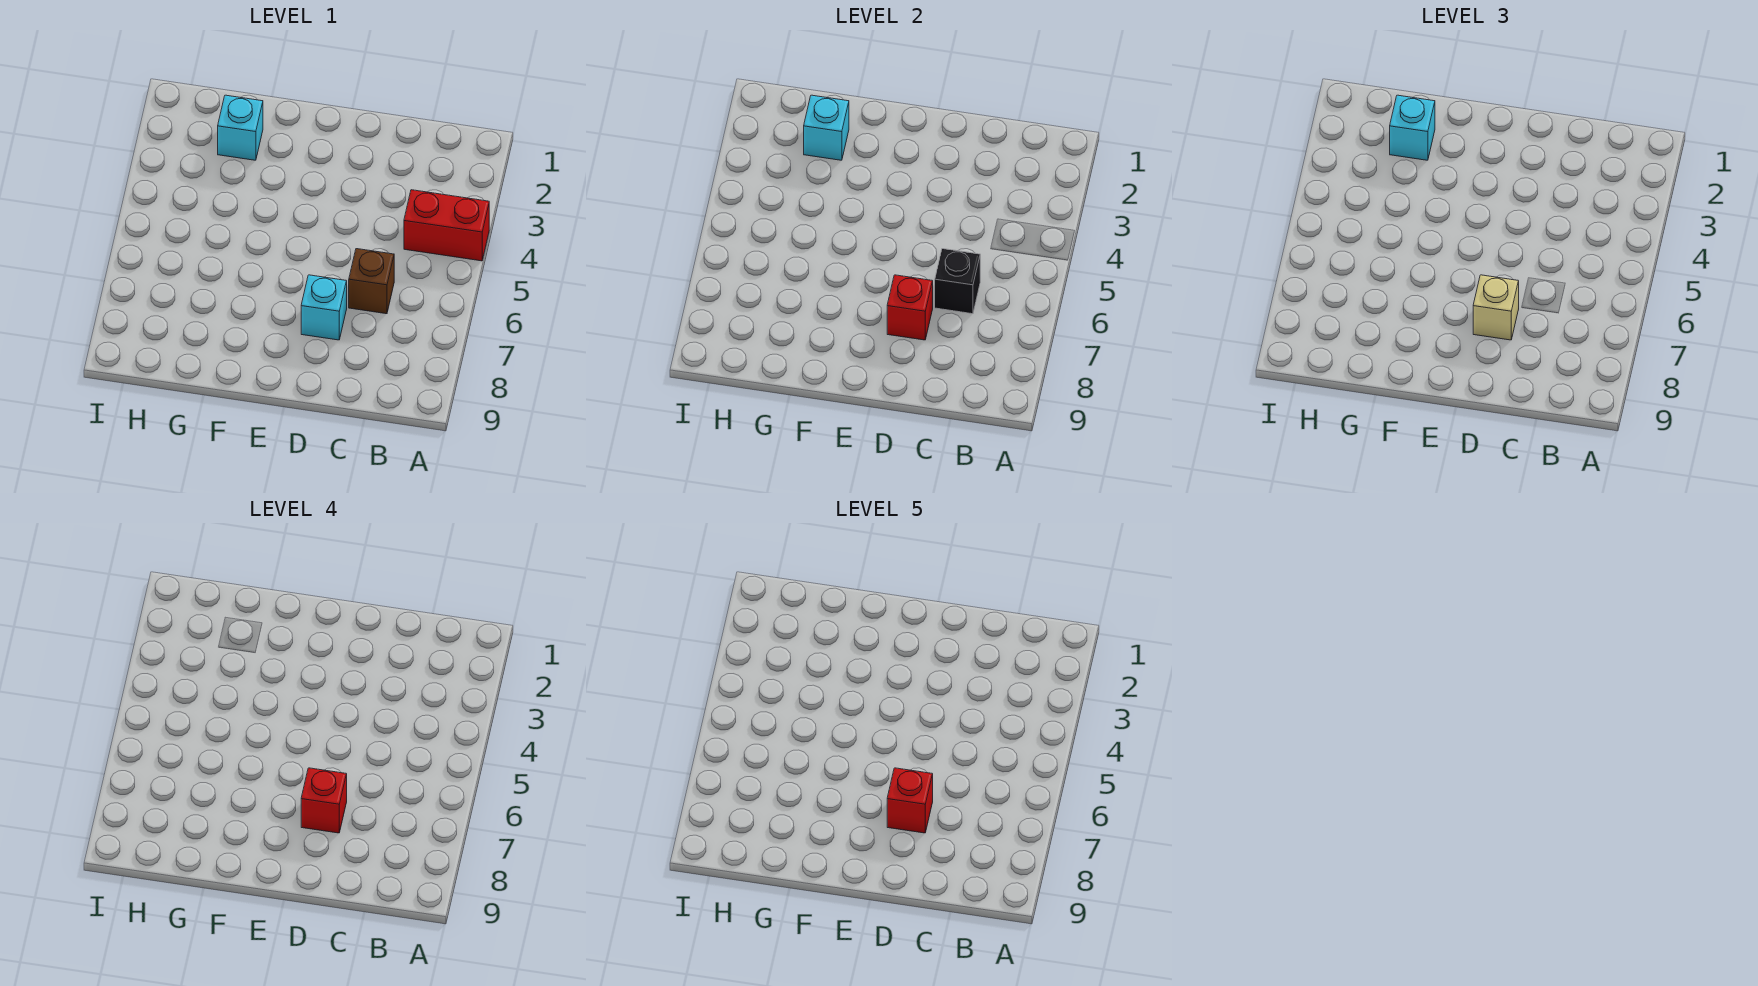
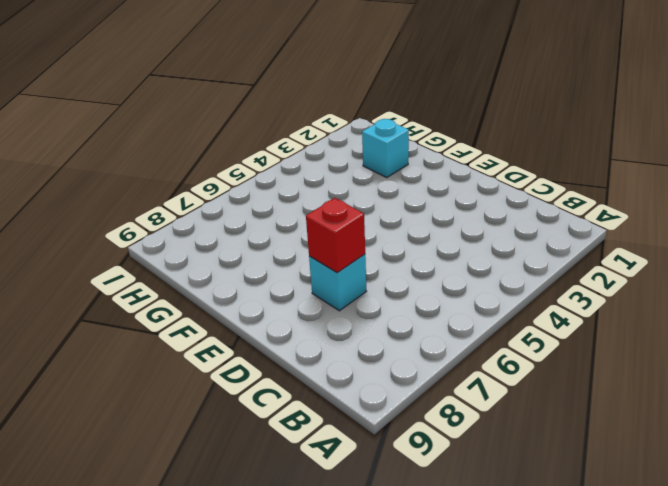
none -> red brick A4:B4 level 1
none -> brown brick C6 level 1

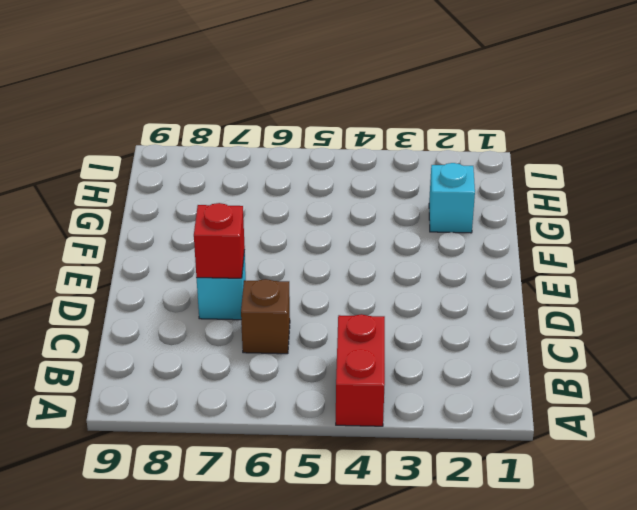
none -> black brick C6 level 2
none -> cyan brick G2 level 2

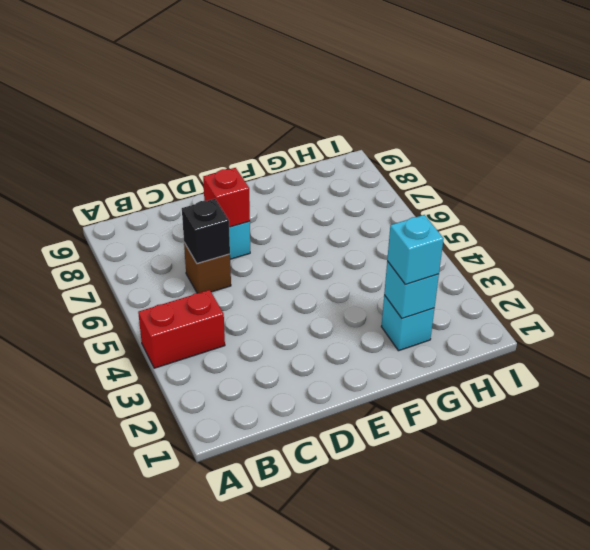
none -> tan brick D7 level 3
none -> red brick D7 level 4

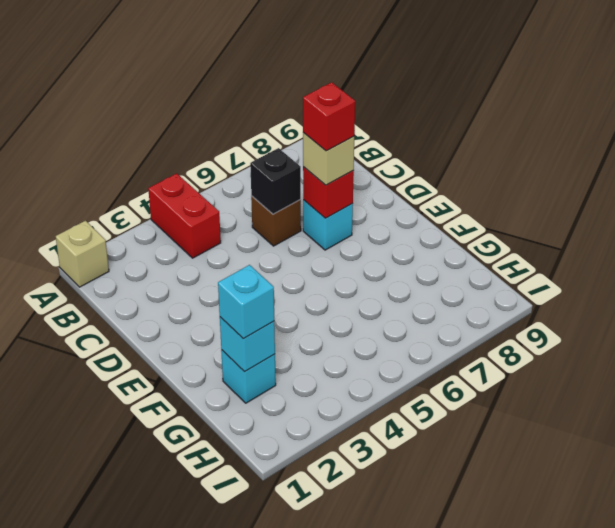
tan brick A1 level 1 -> none
none -> red brick D7 level 5

